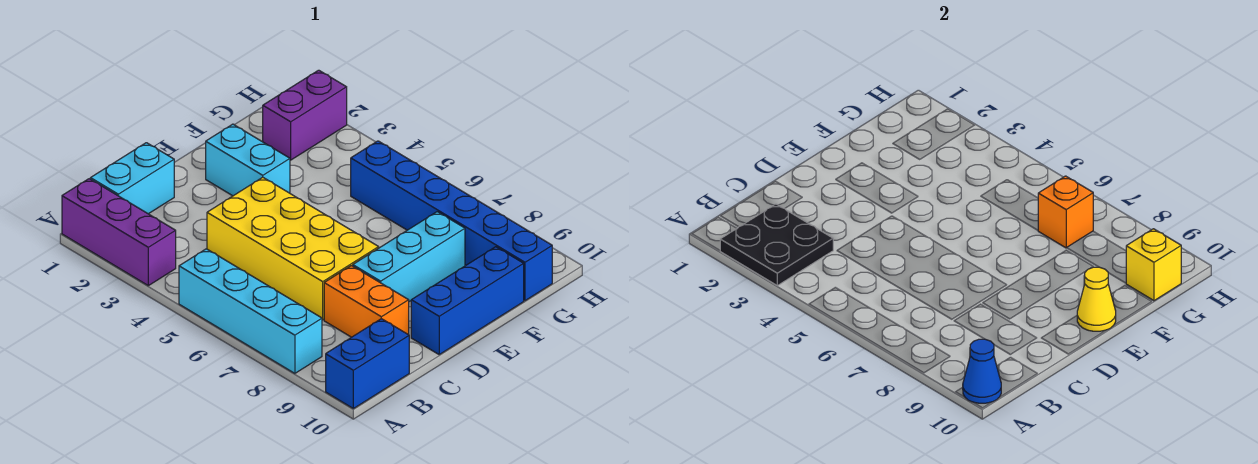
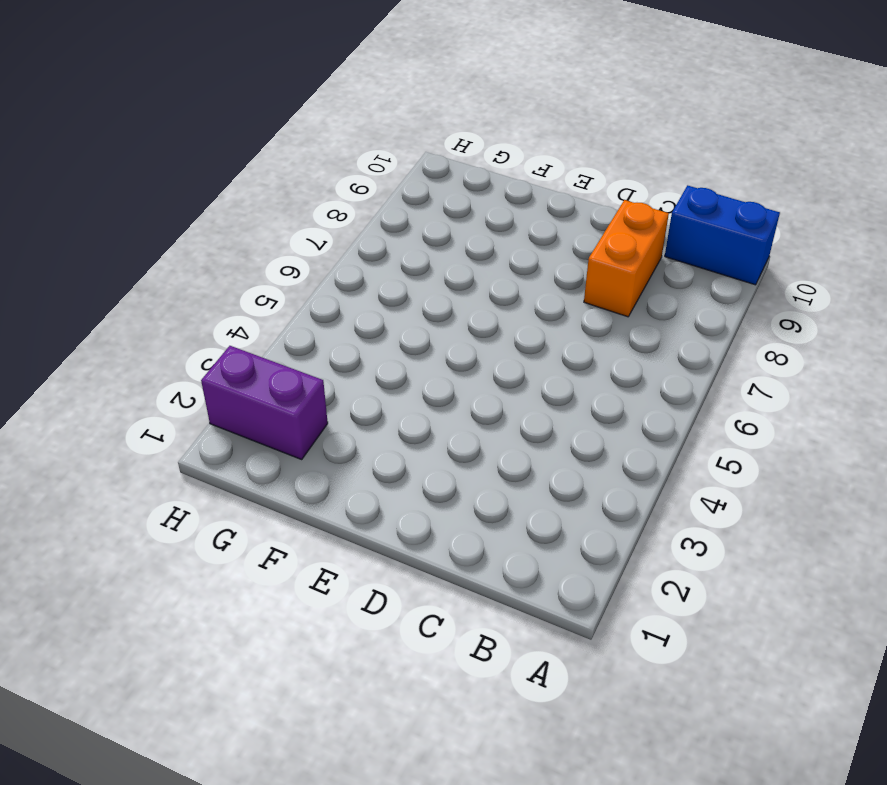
none -> purple brick A1:A3 level 1
none -> cyan brick A5:A8 level 1
none -> cyan brick B1:C1 level 1

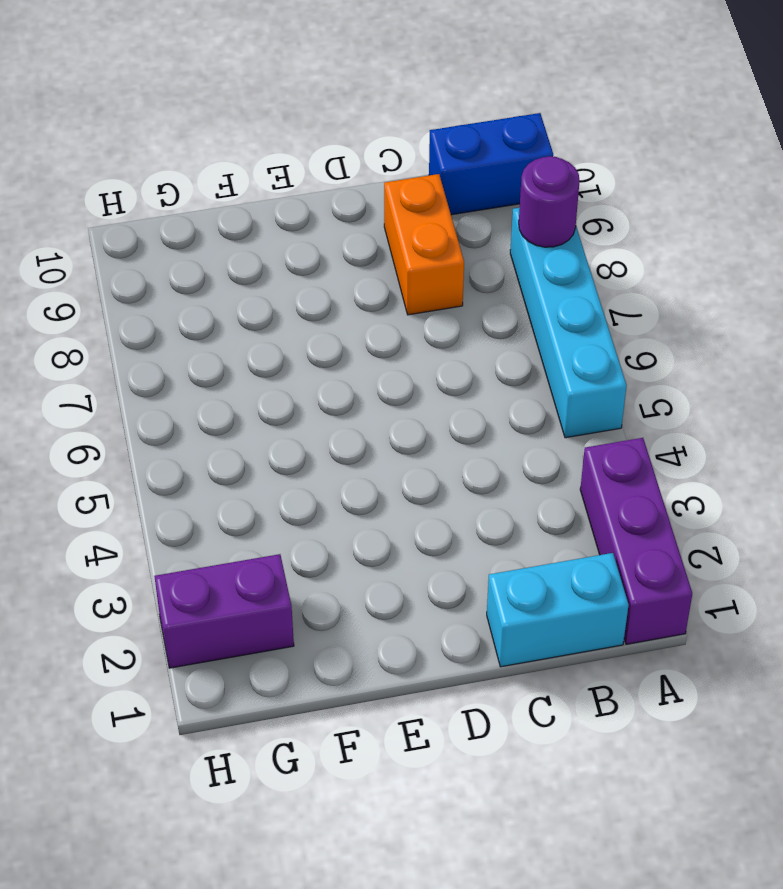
purple round brick A8 level 2 -> none
none -> yellow brick C4:D7 level 1
none -> cyan brick D8:F8 level 1
none -> blue brick D10:F10 level 1

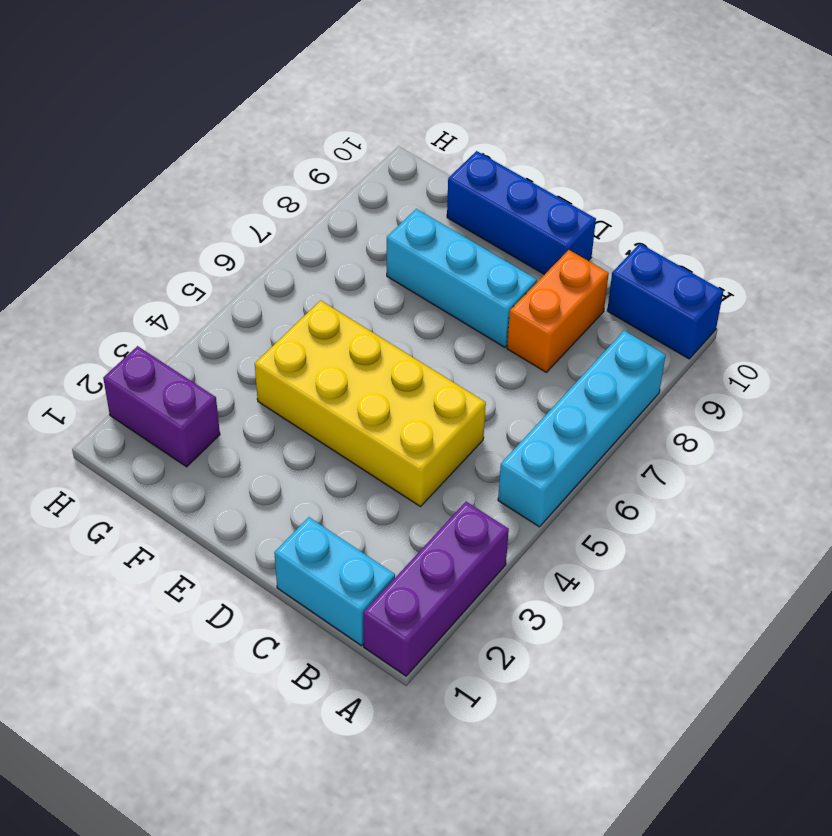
yellow brick C4:F5 level 1 -> yellow brick C4:D7 level 1
none -> cyan brick E2:E3 level 1
none -> blue brick G5:G10 level 1
none -> black plate A2:B3 level 2

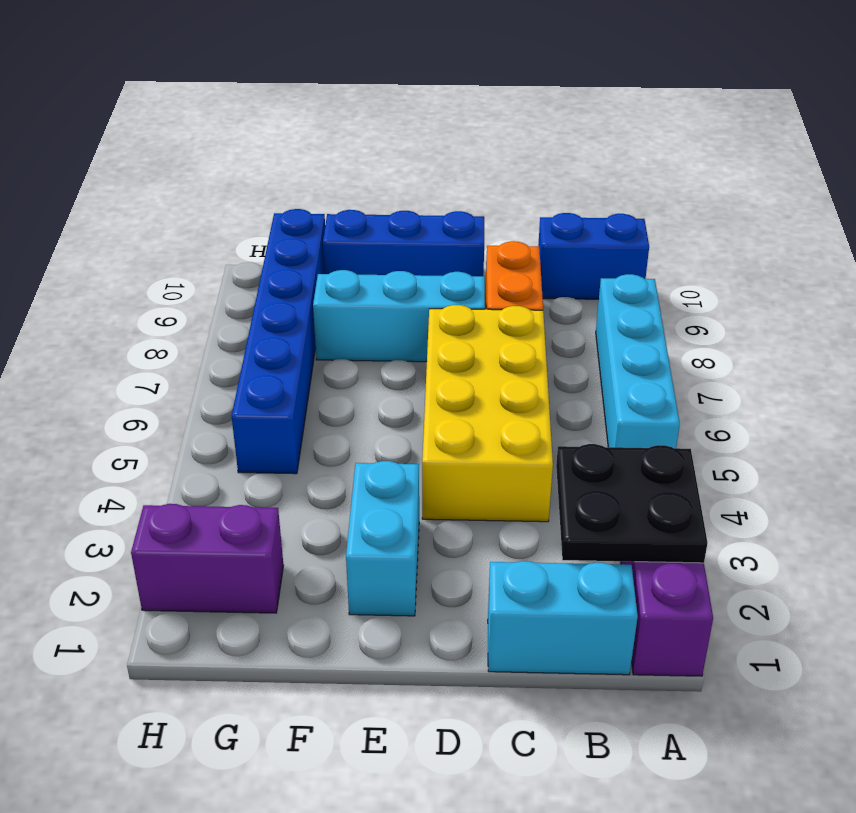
none -> blue cone A10 level 2
none -> yellow cone E10 level 2
none -> orange brick G7 level 2

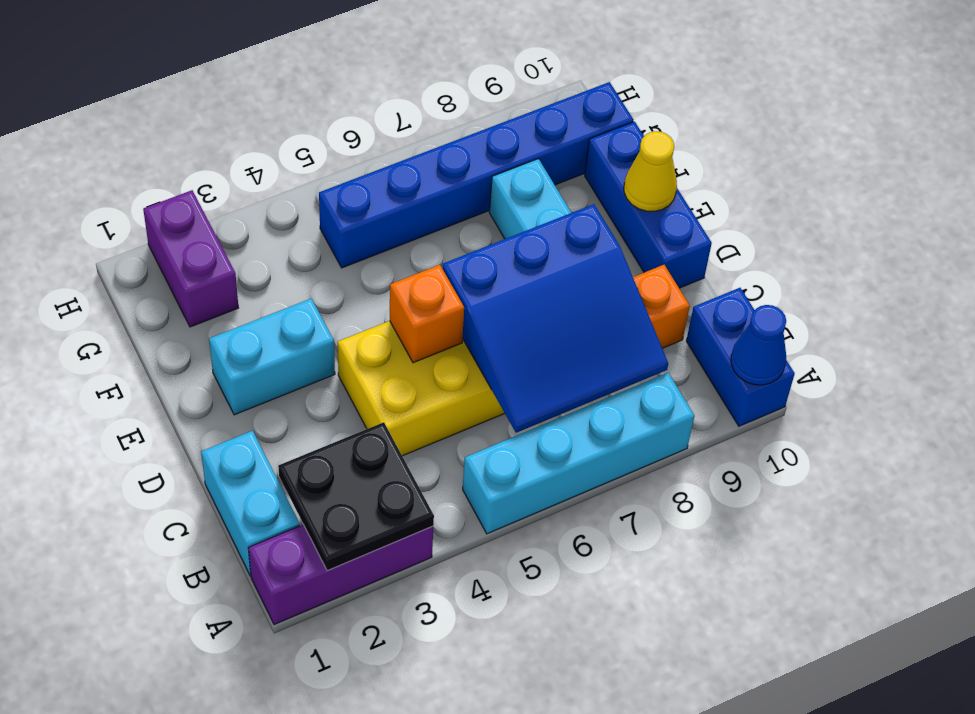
blue slope B6:D8 level 2 top D -> none
orange brick D5 level 2 -> orange brick G7 level 2
none -> yellow brick G10 level 2

